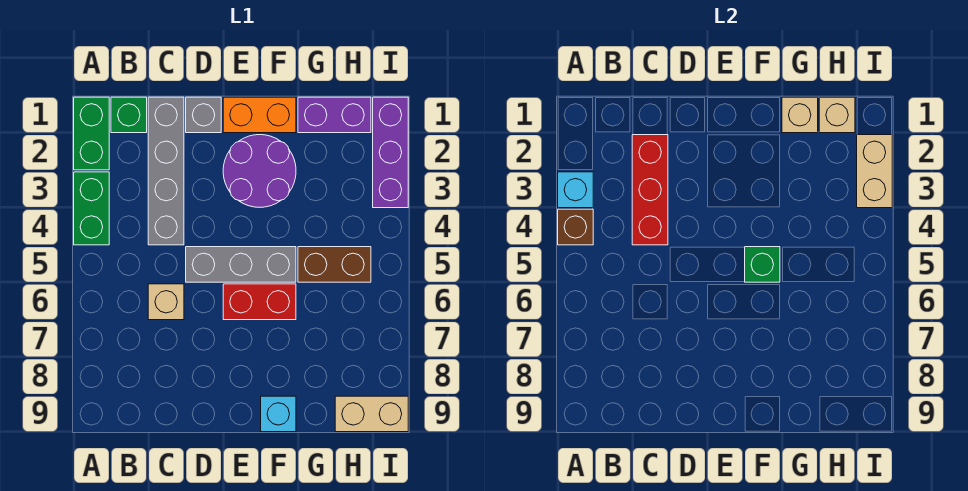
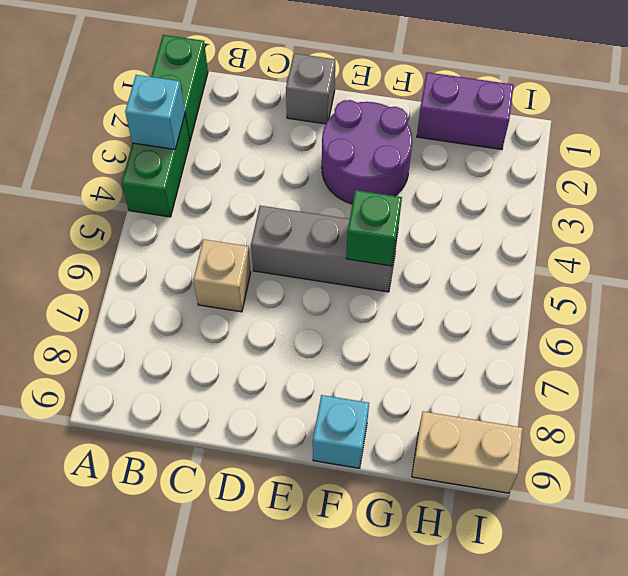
none -> green brick B1 level 1
none -> grey brick C1:C4 level 1
none -> orange brick E1:F1 level 1

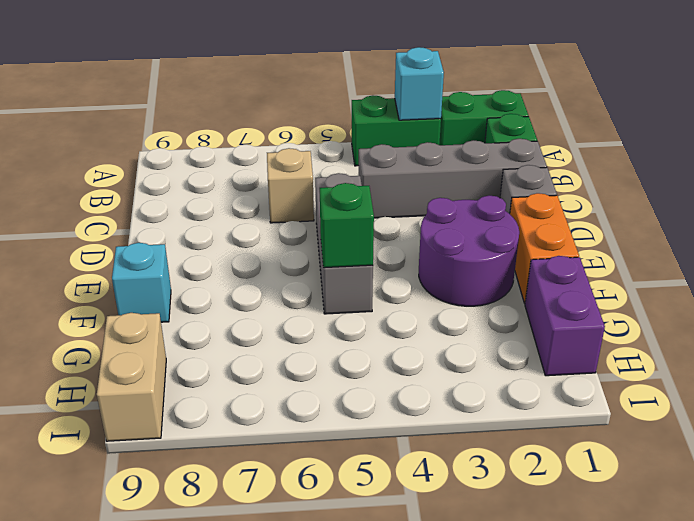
none -> red brick E6:F6 level 1
none -> brown brick G5:H5 level 1
none -> purple brick I1:I3 level 1

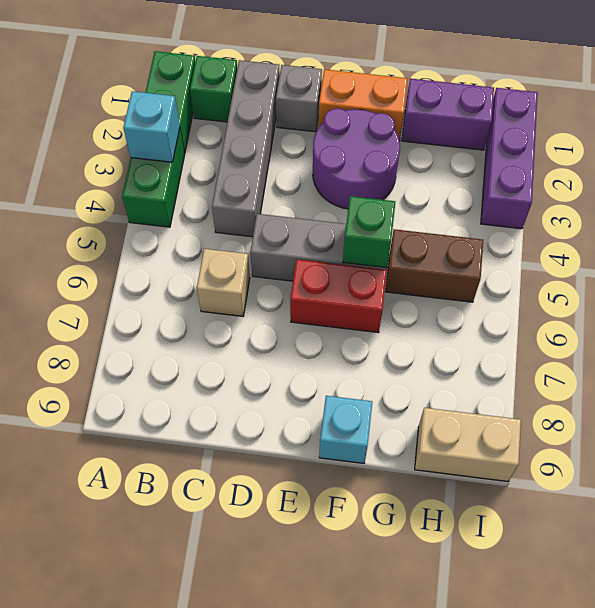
none -> brown brick A4 level 2
none -> red brick C2:C4 level 2
none -> tan brick G1 level 2

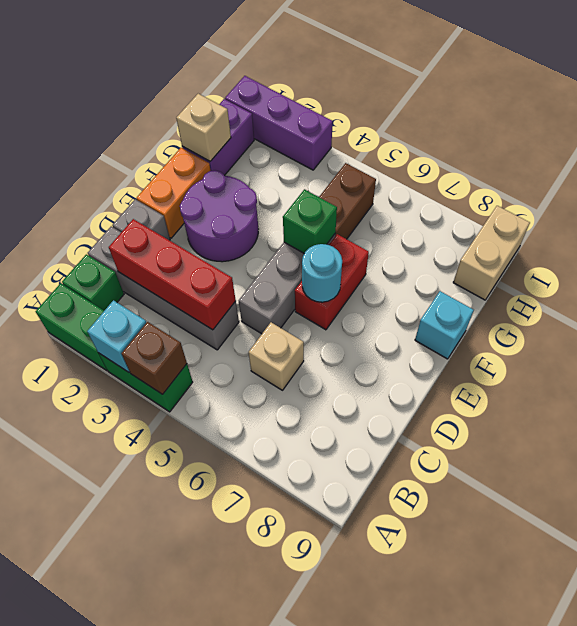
cyan round brick E6 level 2 -> none
none -> tan brick H1 level 2
none -> tan brick I2:I3 level 2

